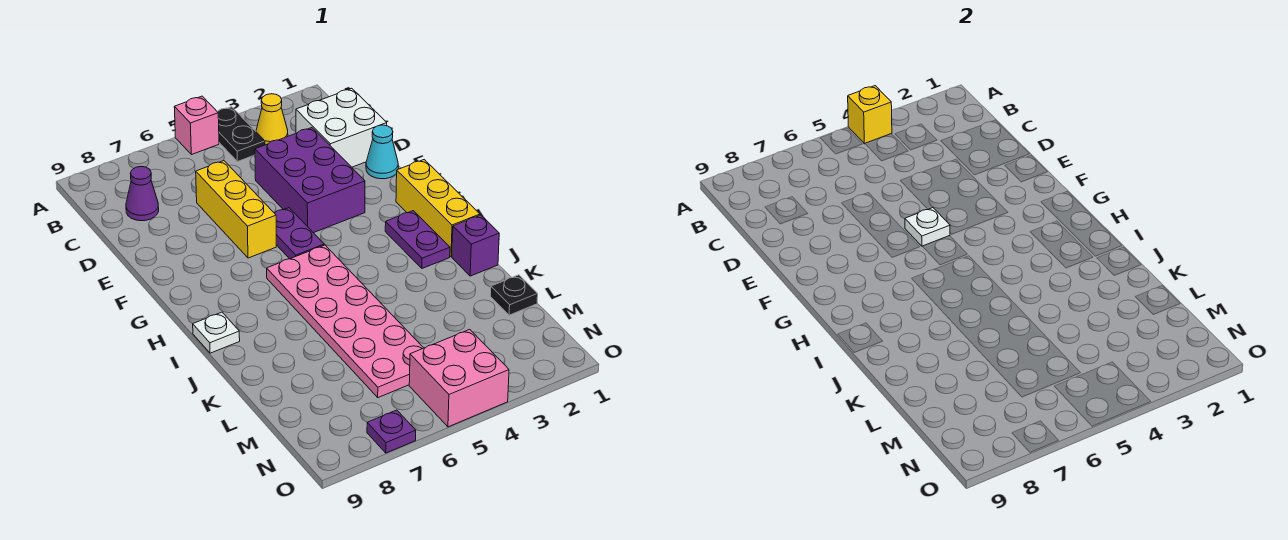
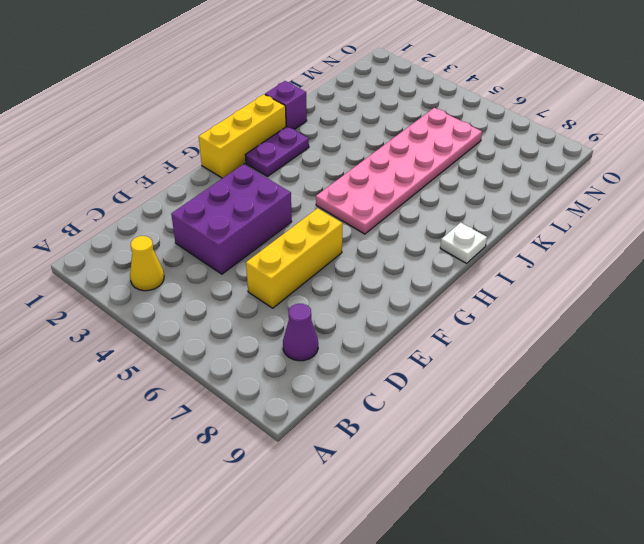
none -> black plate A4:B4 level 1
none -> pink brick A5 level 1
none -> white brick C1:D2 level 1

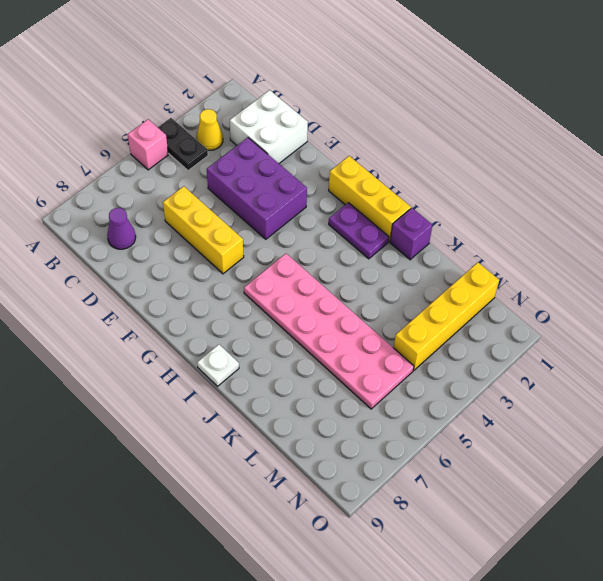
yellow brick M1:M4 level 1 -> none
none -> cyan cone E1 level 1
none -> purple plate F5:G5 level 1
none -> black plate L1 level 1

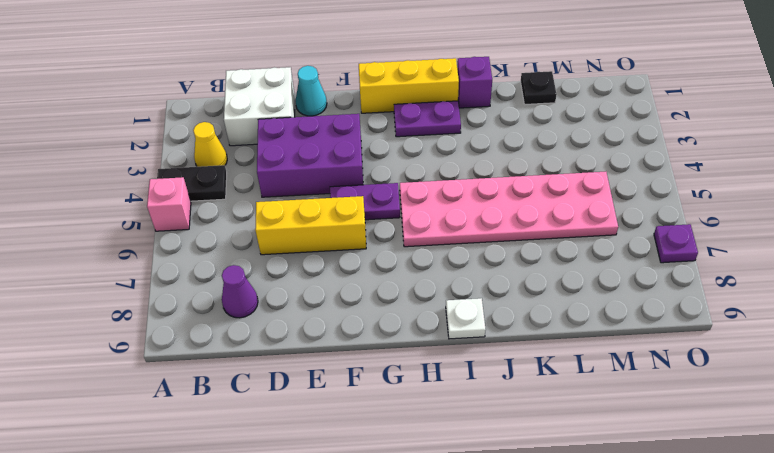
none -> pink brick N4:O5 level 1
none -> yellow brick A4 level 2
none -> white plate F5 level 2

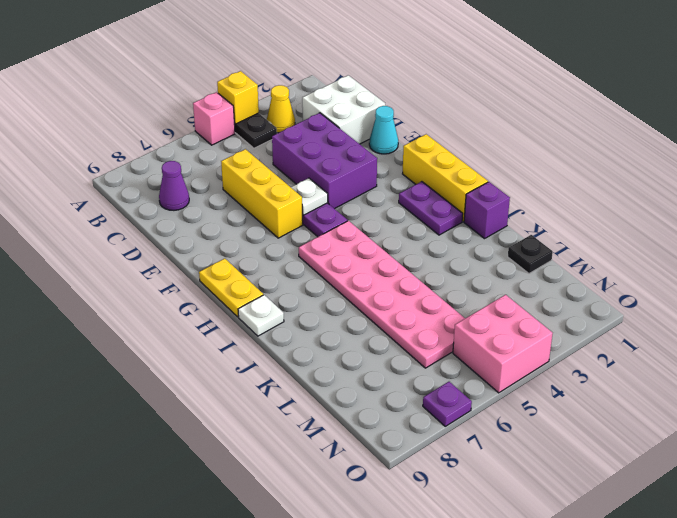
yellow plate G9:H9 level 1 -> none

